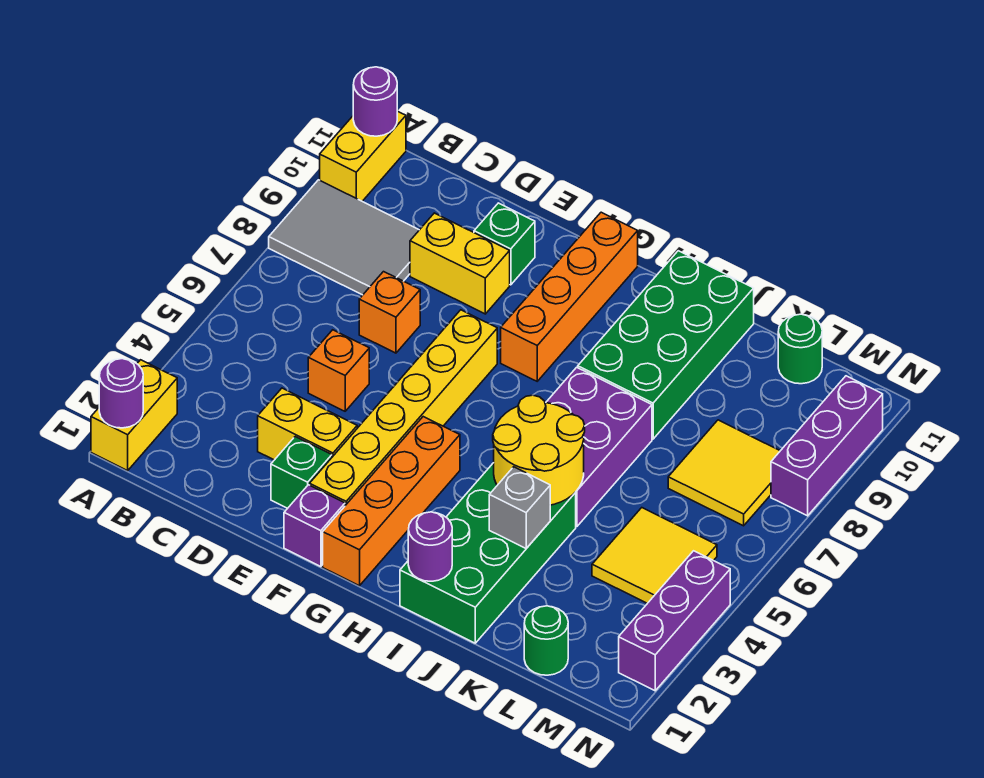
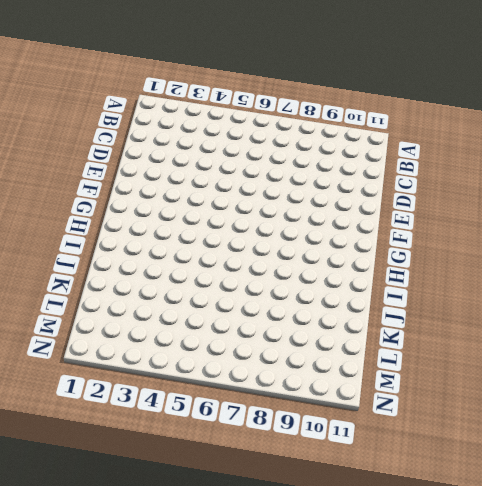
none -> yellow brick A1:A2 level 1
none -> grey tile A8:C9 level 1
none -> yellow brick A10:A11 level 1

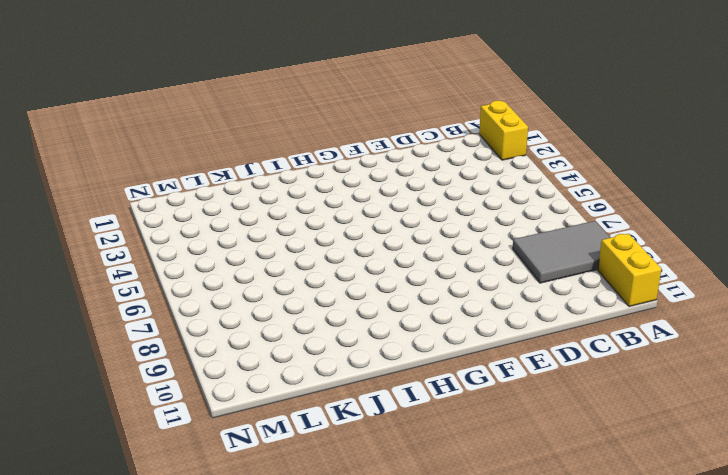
none -> yellow brick D3:E3 level 1
none -> orange brick D5 level 1
none -> orange brick D7 level 1

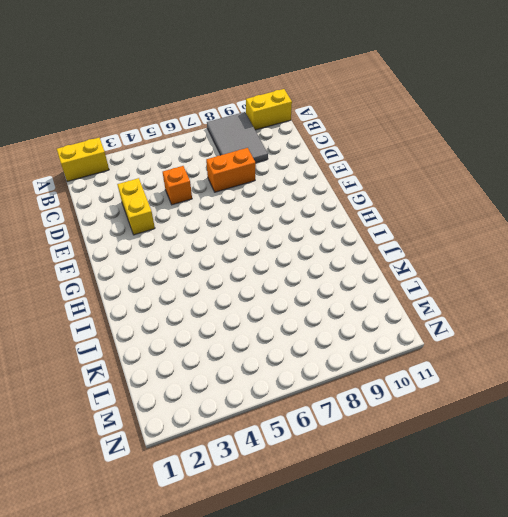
orange brick D7:D8 level 1 -> orange brick D7 level 1
none -> yellow brick D9:E9 level 1
none -> green brick E2 level 1
none -> green brick E10 level 1

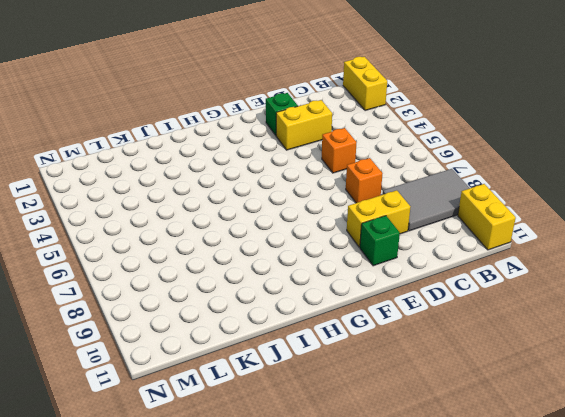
none -> purple brick F1 level 1
none -> yellow brick F2:F7 level 1
none -> orange brick G1:G4 level 1

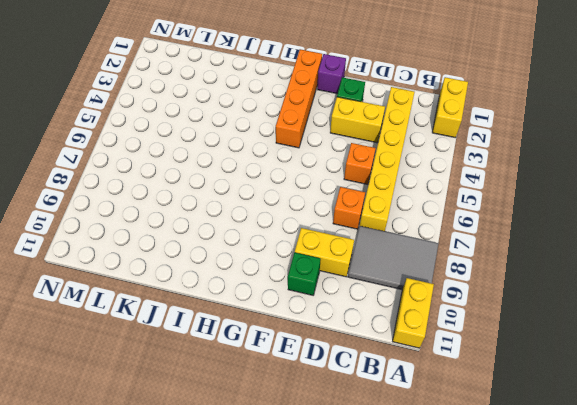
yellow brick C2:C7 level 1 -> yellow brick F2:F7 level 1
none -> orange brick G8:G11 level 1
none -> green brick I1:J4 level 1
none -> purple brick I5:J7 level 1

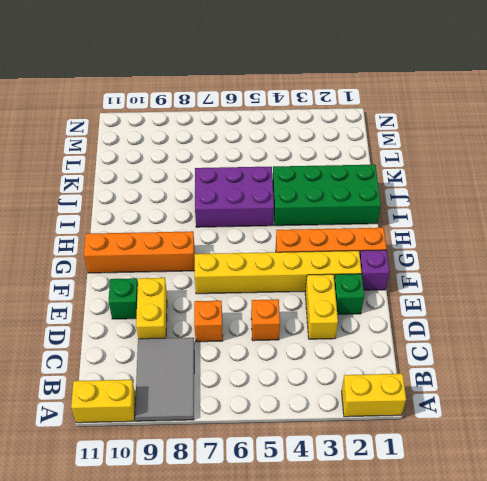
none -> green brick I8:J11 level 1
none -> green round brick L1 level 1
none -> yellow tile L4:M5 level 1

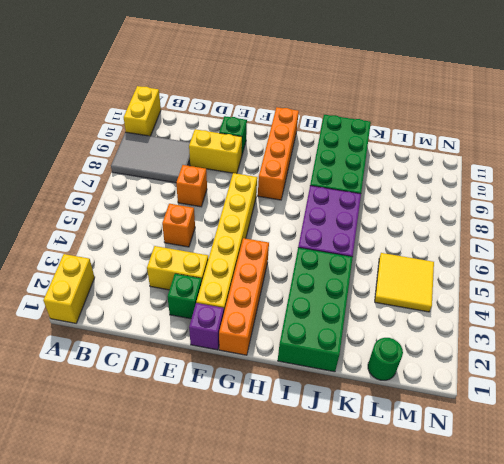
none -> yellow tile L7:M8 level 1
none -> green round brick L11 level 1
none -> purple brick N2:N4 level 1

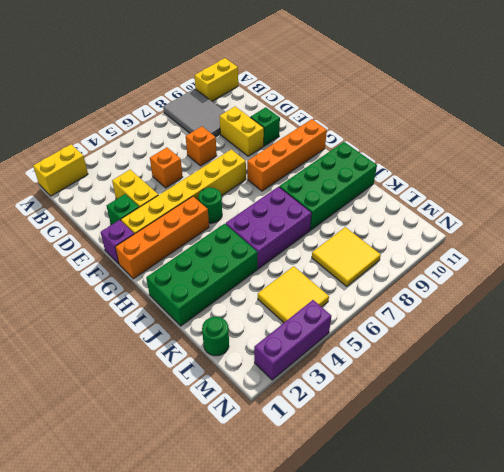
green round brick G5 level 1 -> green round brick L11 level 1
none -> purple brick N8:N10 level 1
none -> purple round brick A1 level 2
none -> purple round brick A11 level 2

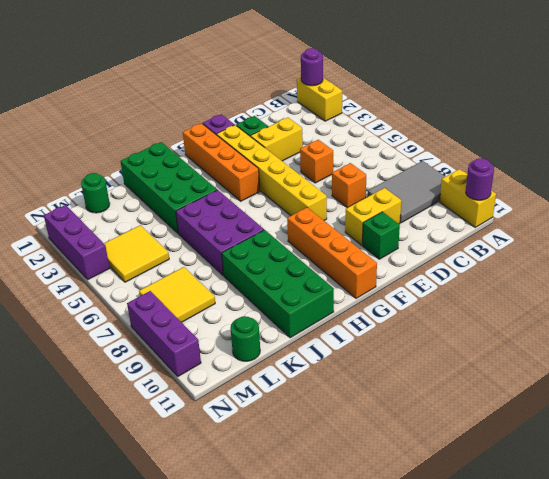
none -> purple round brick I1 level 2
none -> yellow round brick I4:J5 level 2
none -> grey brick J3 level 2

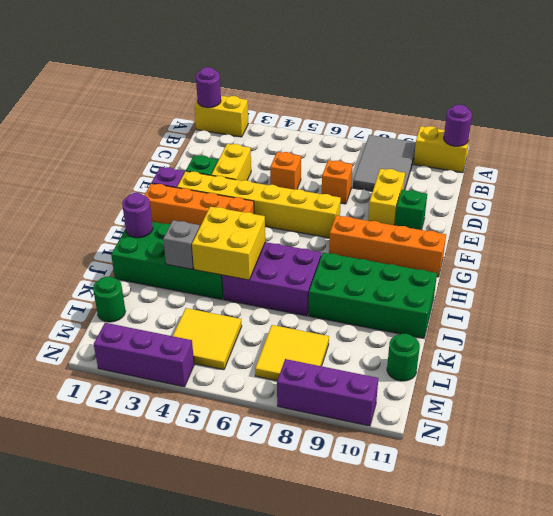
yellow brick I4:J5 level 2 -> yellow round brick I4:J5 level 2

